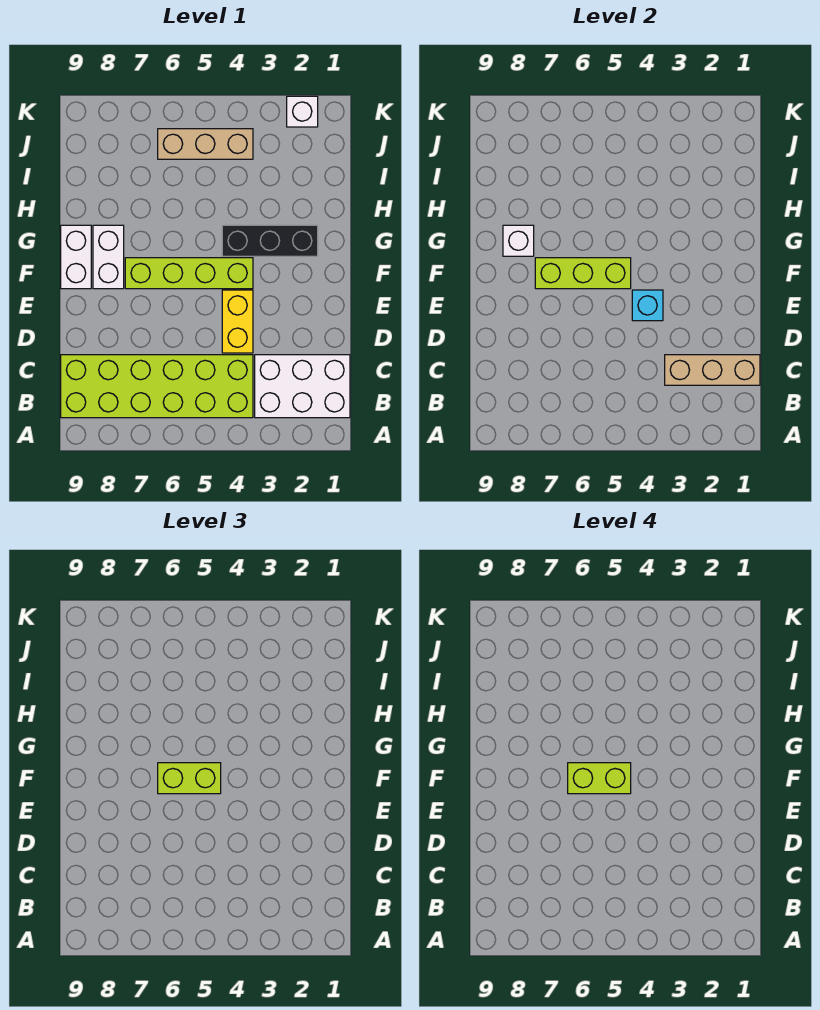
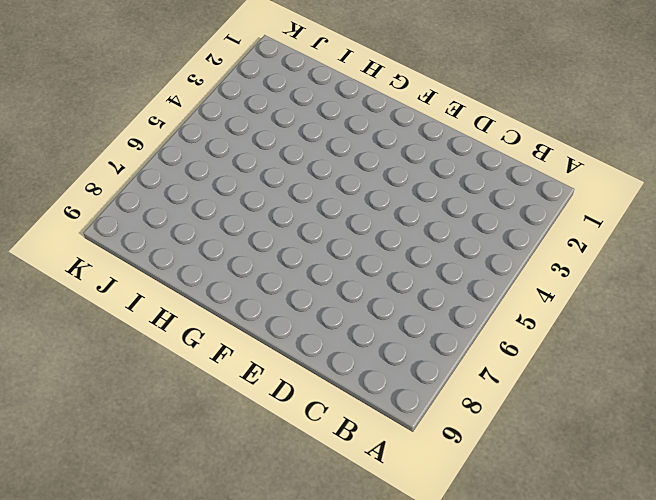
none -> white brick B1:C3 level 1
none -> lime brick B4:C9 level 1
none -> yellow brick D4:E4 level 1

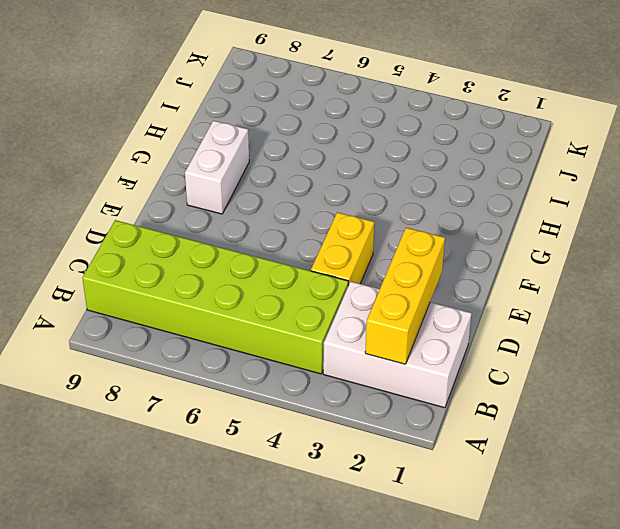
yellow brick B2:D2 level 2 -> tan brick C1:C3 level 2
none -> lime brick F4:F7 level 1
none -> white brick F9:G9 level 1
none -> black brick G2:G4 level 1

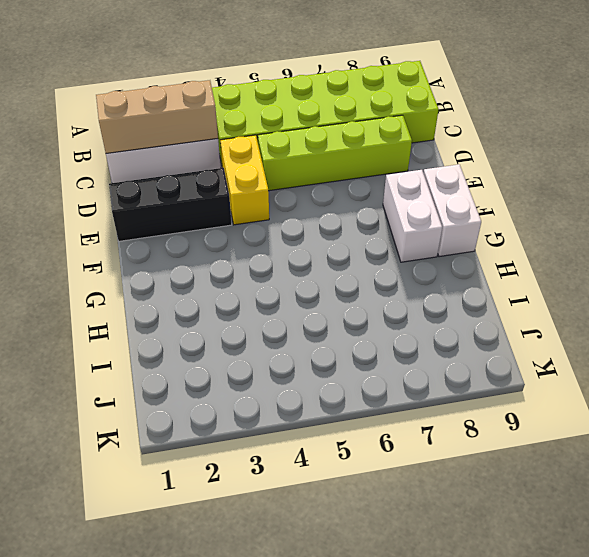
lime brick D5:D8 level 1 -> lime brick F4:F7 level 1
black brick E1:E3 level 1 -> black brick G2:G4 level 1
none -> tan brick J4:J6 level 1
none -> white brick K2 level 1
none -> cyan brick E4 level 2

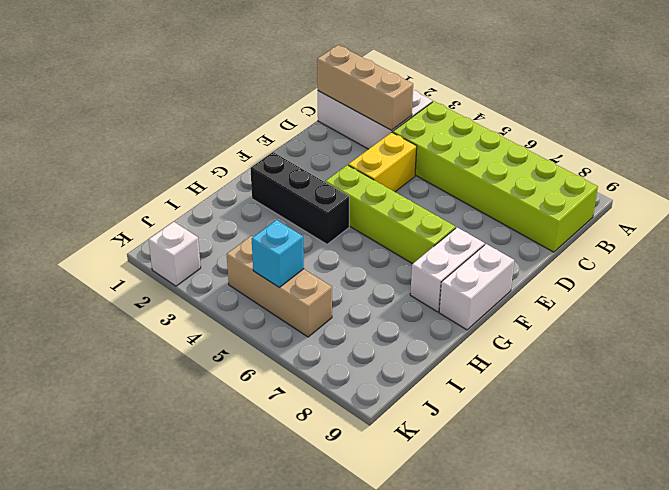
cyan brick J5 level 2 -> cyan brick E4 level 2
none -> lime brick F5:F7 level 2
none -> white brick G8 level 2
none -> lime brick F5:F6 level 3

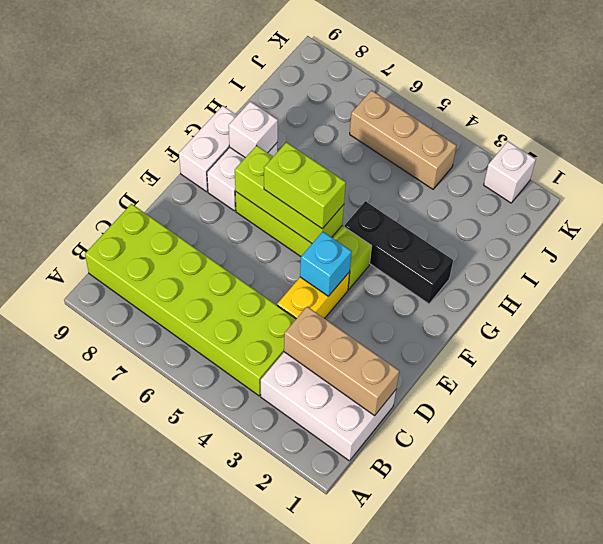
none -> lime brick F5:F6 level 4

